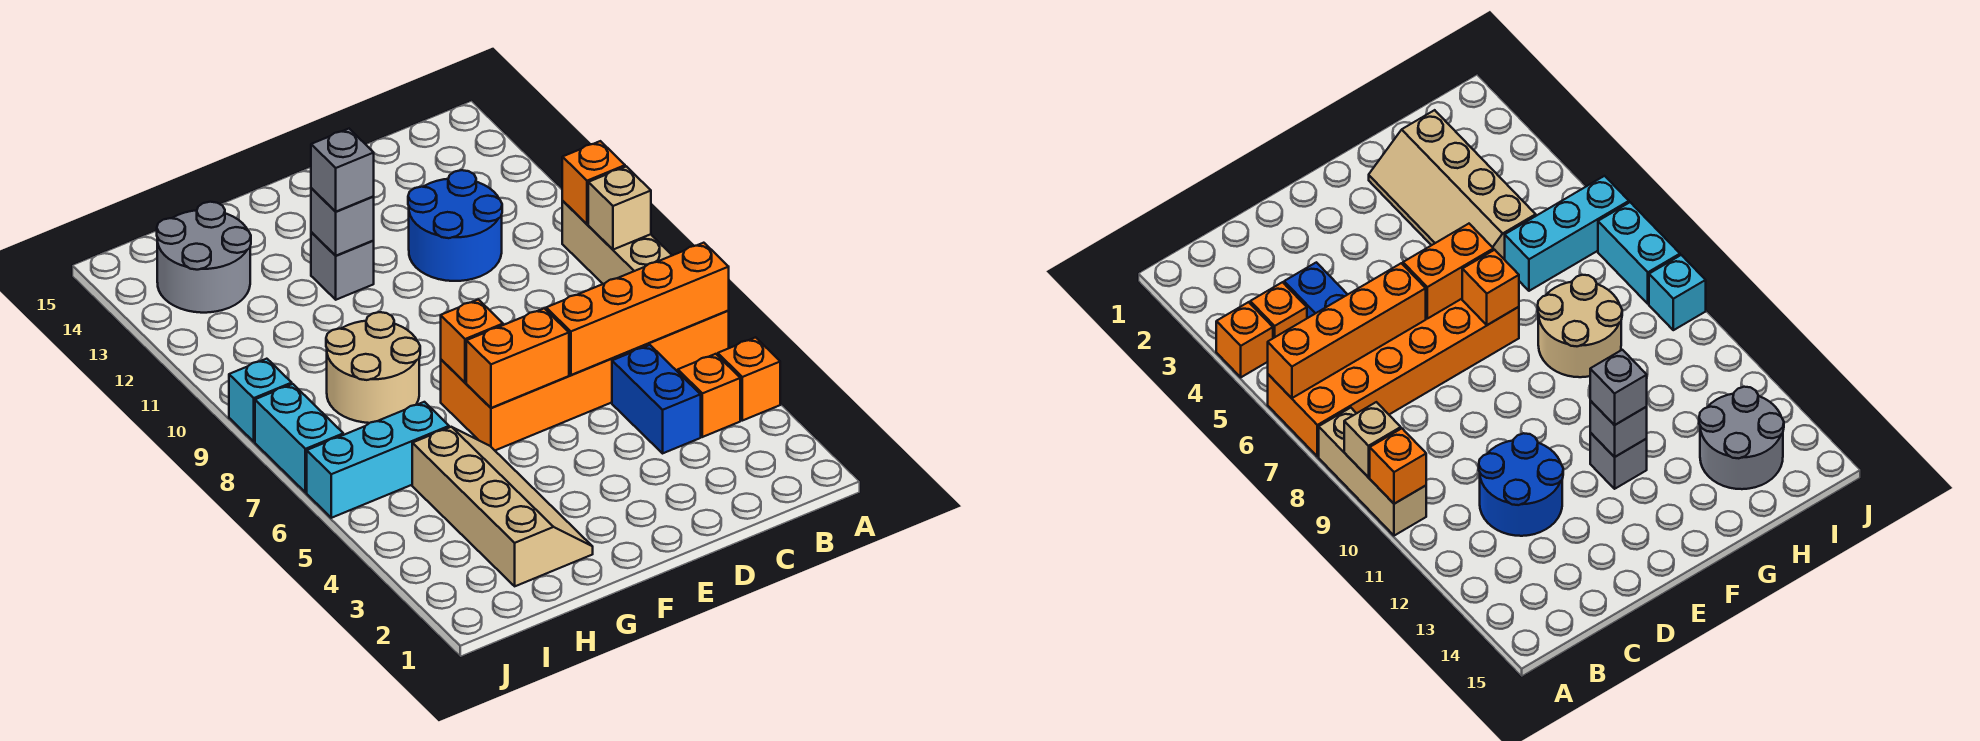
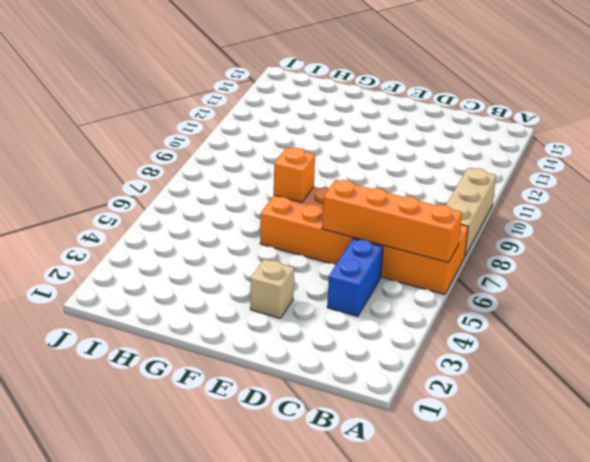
tan brick E3 level 1 -> tan brick A9 level 2
none -> orange brick A4 level 1
none -> orange brick B4 level 1
none -> blue round brick C11:D12 level 1

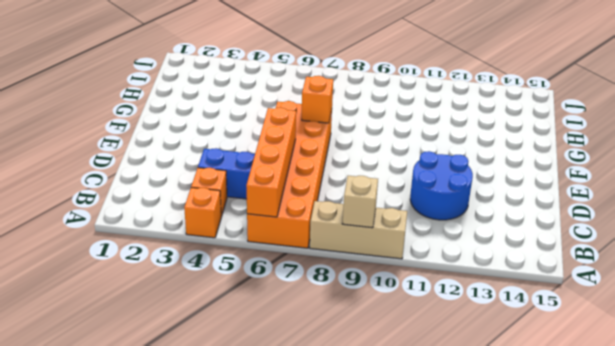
none -> grey brick F12 level 1
none -> tan slope G2:H5 level 1 top H
none -> tan round brick G8:H9 level 1

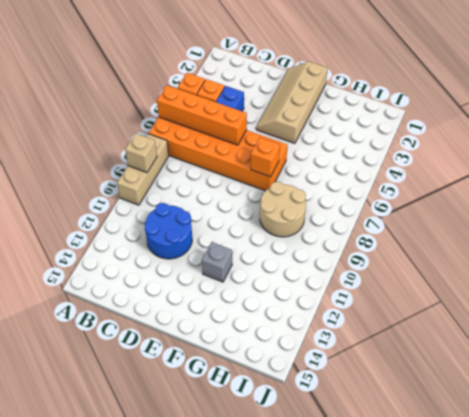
tan slope E1:F4 level 1 top F -> tan slope G2:H5 level 1 top H
none -> cyan brick H6:J6 level 1
none -> grey round brick H13:I14 level 1
none -> cyan brick J7:J8 level 1

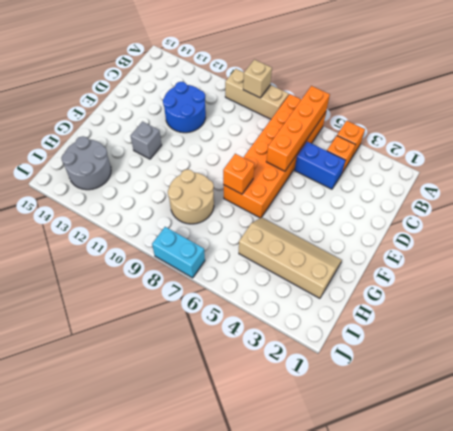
none -> cyan brick H6:J6 level 1
none -> cyan brick J9 level 1
none -> orange brick A10 level 2

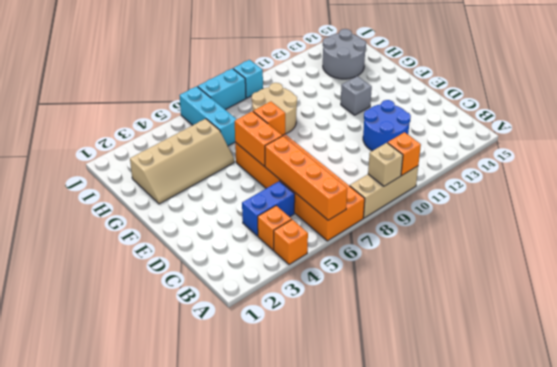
none -> grey brick F12 level 2
none -> grey brick F12 level 3

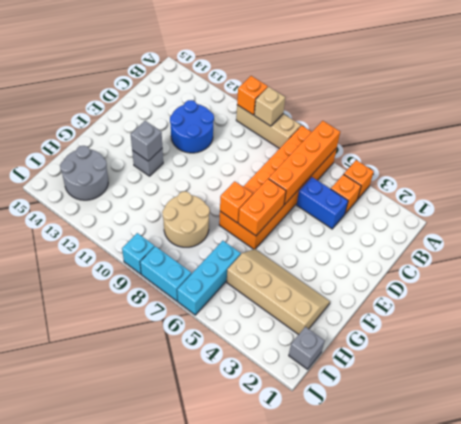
grey brick I1 level 1 -> grey brick F12 level 3

